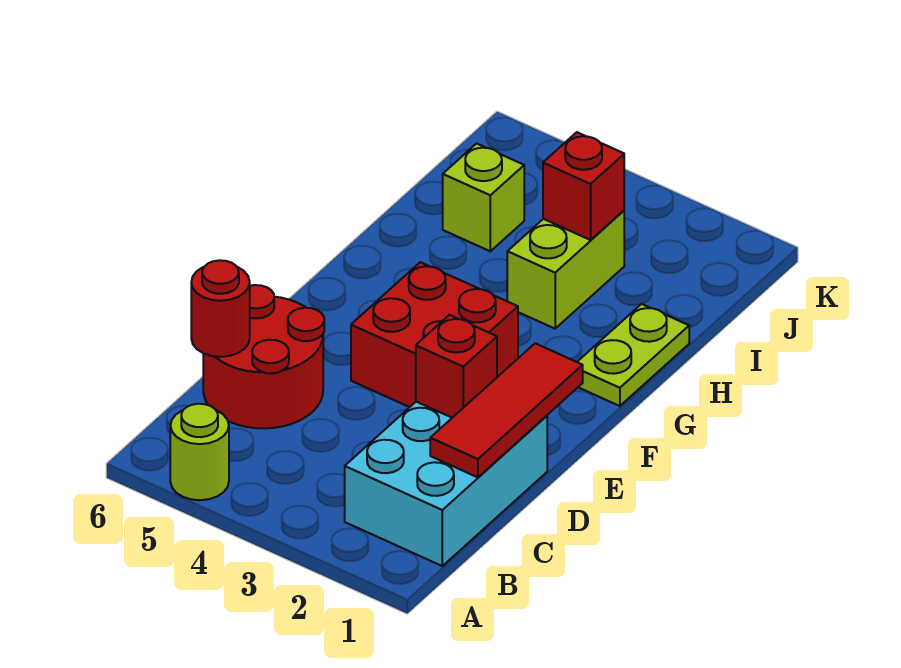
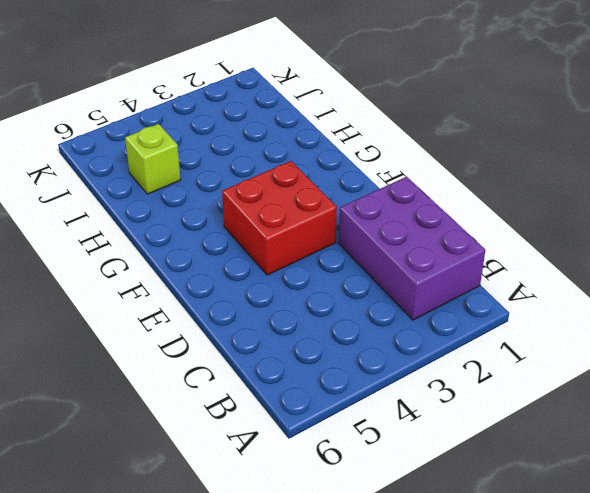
purple brick B1:D2 level 1 -> cyan brick B1:D2 level 1
none -> lime round brick A5 level 1
none -> red round brick C5:D6 level 1

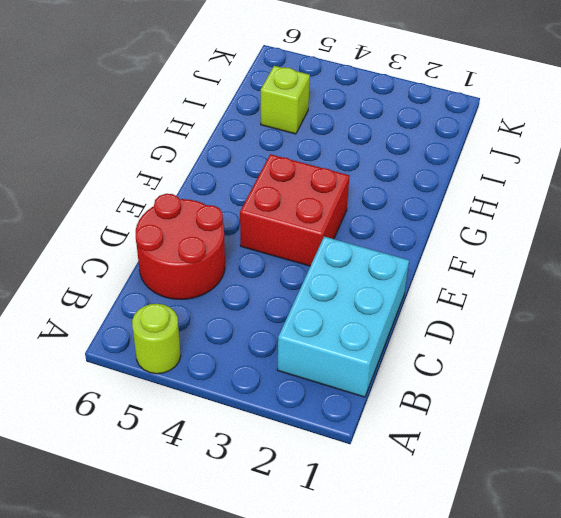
none -> lime plate G1:H1 level 1
none -> lime brick H3:I3 level 1

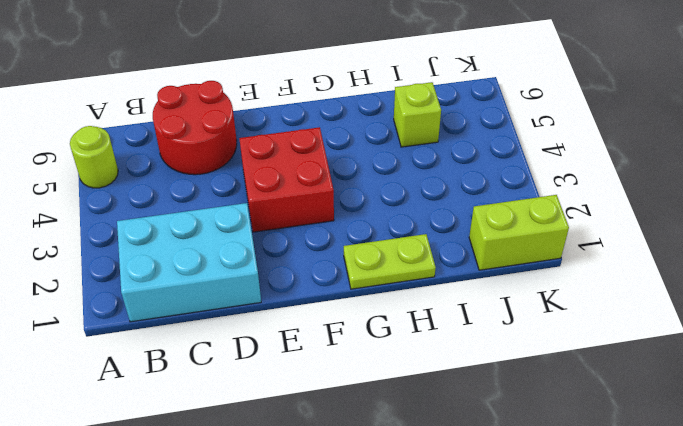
lime brick J1:K1 level 1 -> lime brick H3:I3 level 1
none -> red tile C1:E1 level 2
none -> red round brick C6 level 2

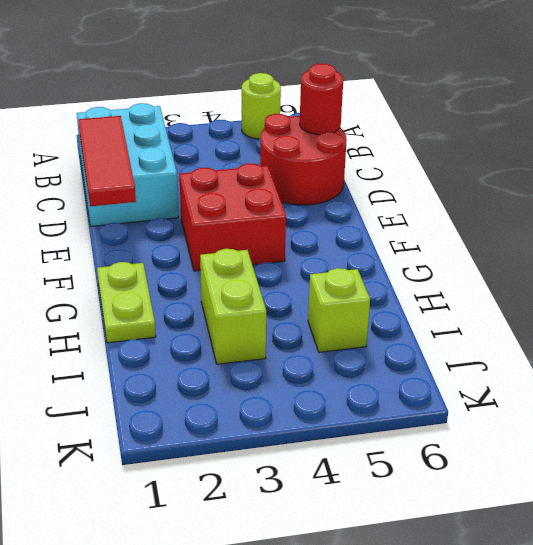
none -> red brick D2 level 2
none -> red brick I3 level 2

